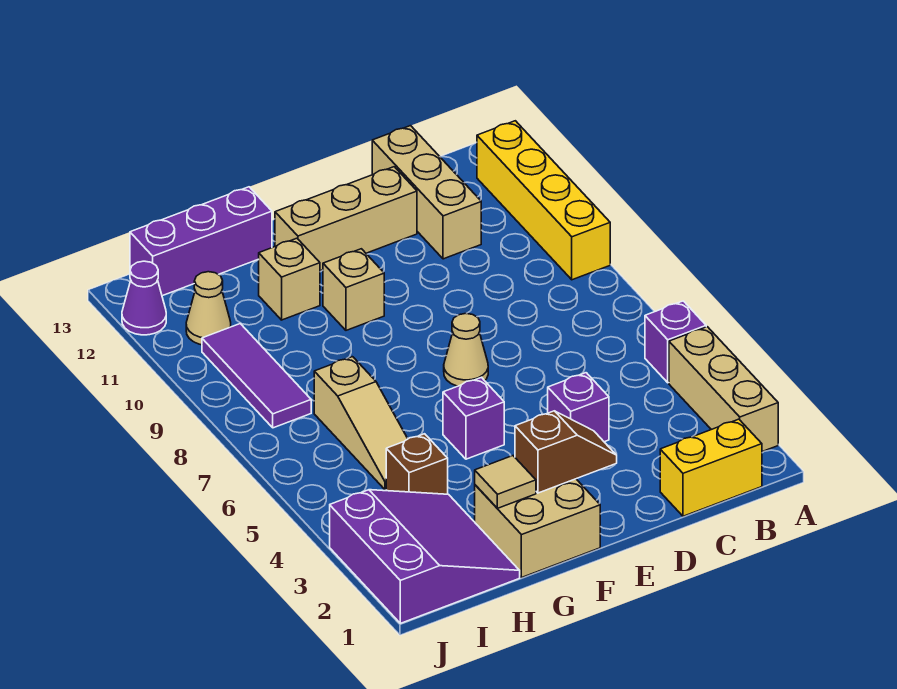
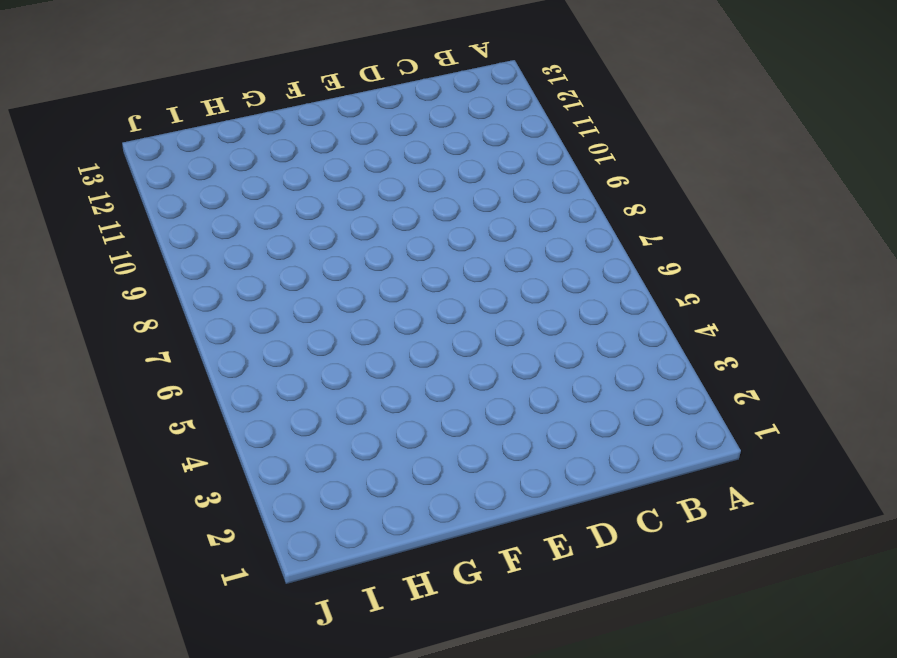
none -> tan brick A2:A4 level 1
none -> purple brick A5 level 1
none -> yellow brick A9:A12 level 1

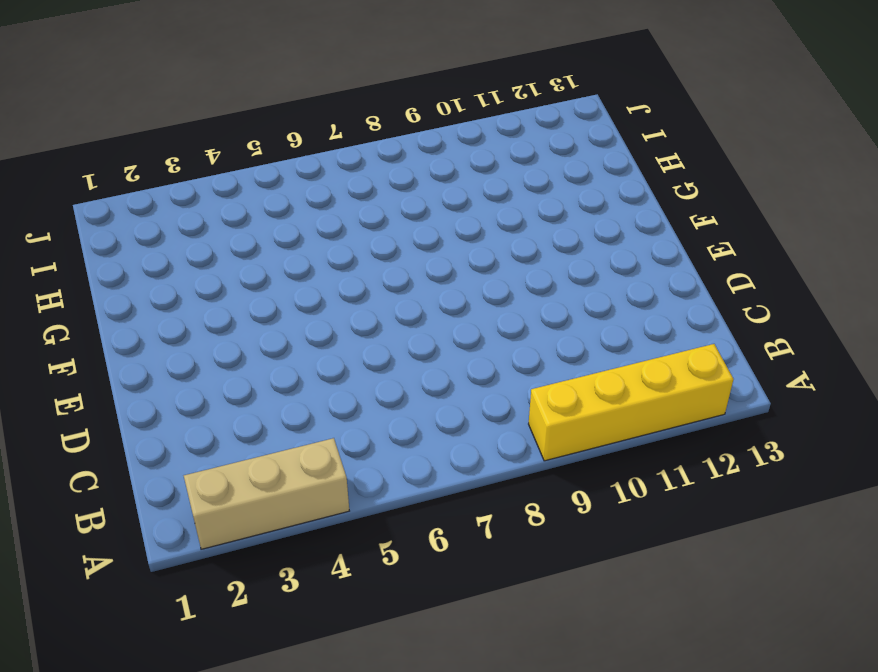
none -> purple brick A5 level 1
none -> yellow brick B1:C1 level 1
none -> tan brick C11:C13 level 1

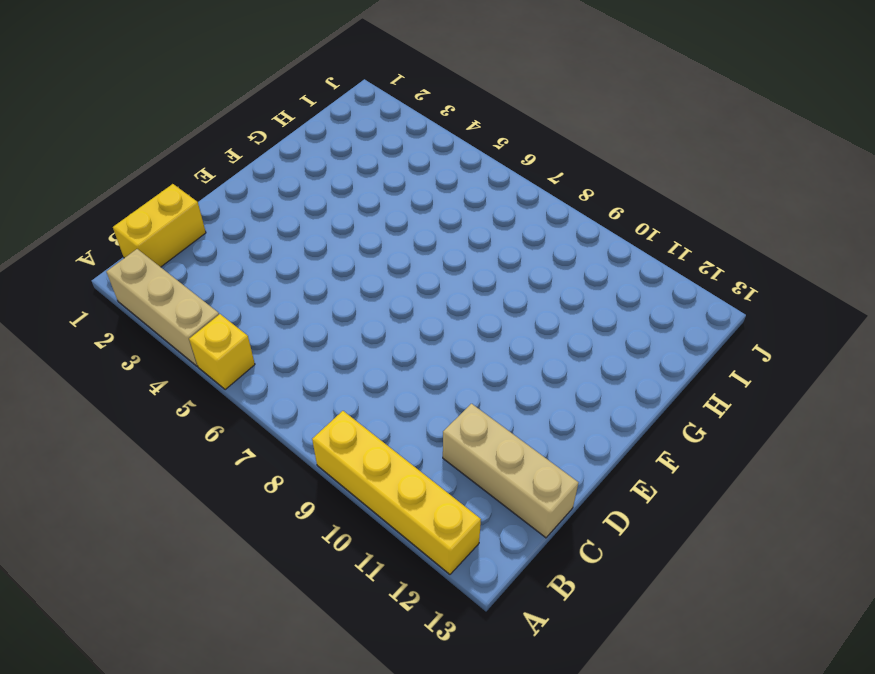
yellow brick A5 level 1 -> purple brick A5 level 1
none -> purple brick D4 level 1
none -> tan brick D12:F12 level 1
none -> tan cone E7 level 1

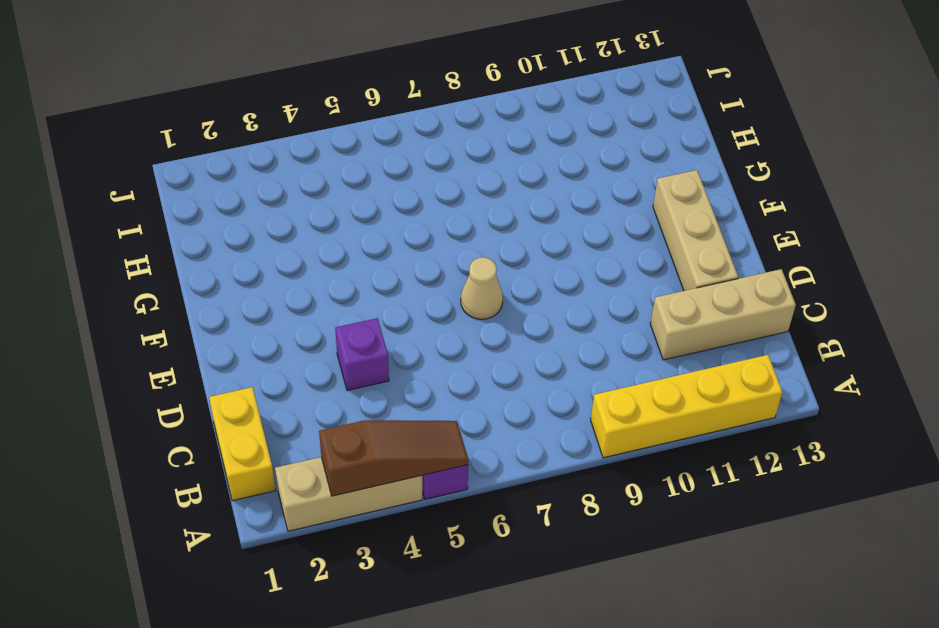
brown slope A3:A5 level 2 top 3 -> none
none -> tan brick F1:G2 level 1
none -> purple brick F5 level 1
none -> tan brick F10 level 1

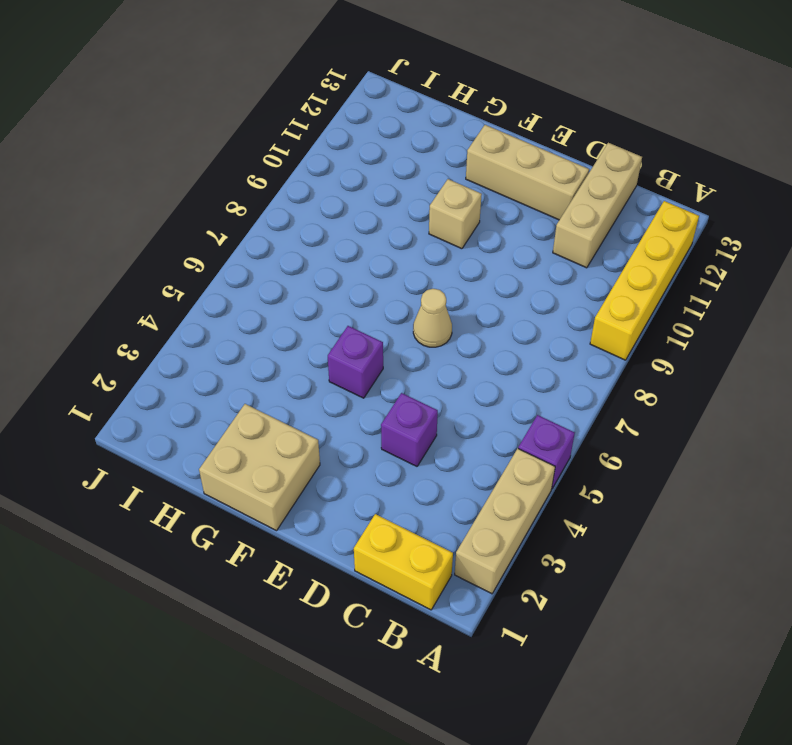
none -> tan brick G11 level 1
none -> purple brick G13:I13 level 1
none -> purple slope H1:J3 level 1 top J

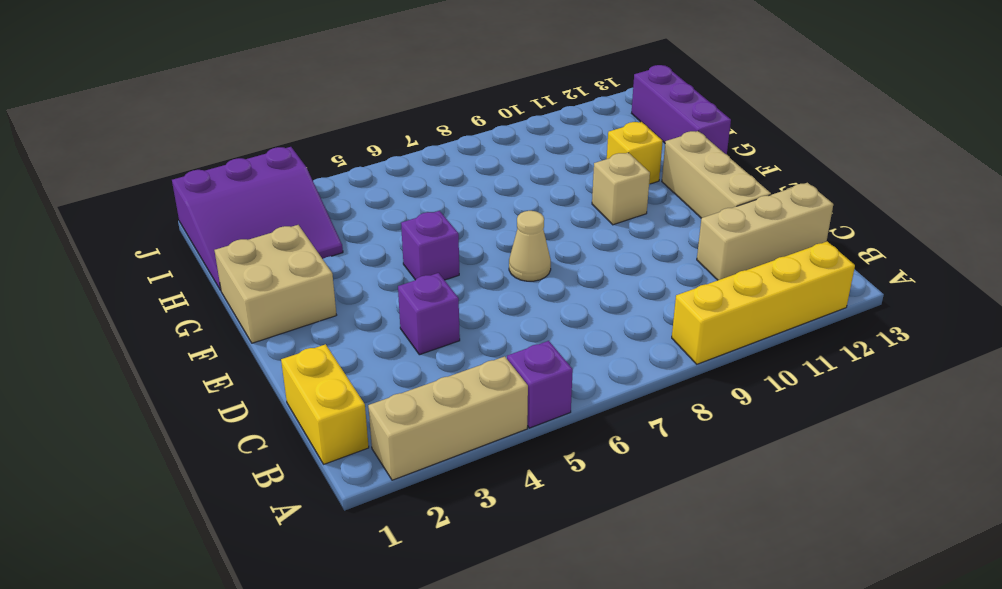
yellow brick G11 level 1 -> tan brick G11 level 1
none -> brown brick H4 level 1
none -> tan slope H5:H7 level 1 top 7
none -> purple tile I8:I10 level 1

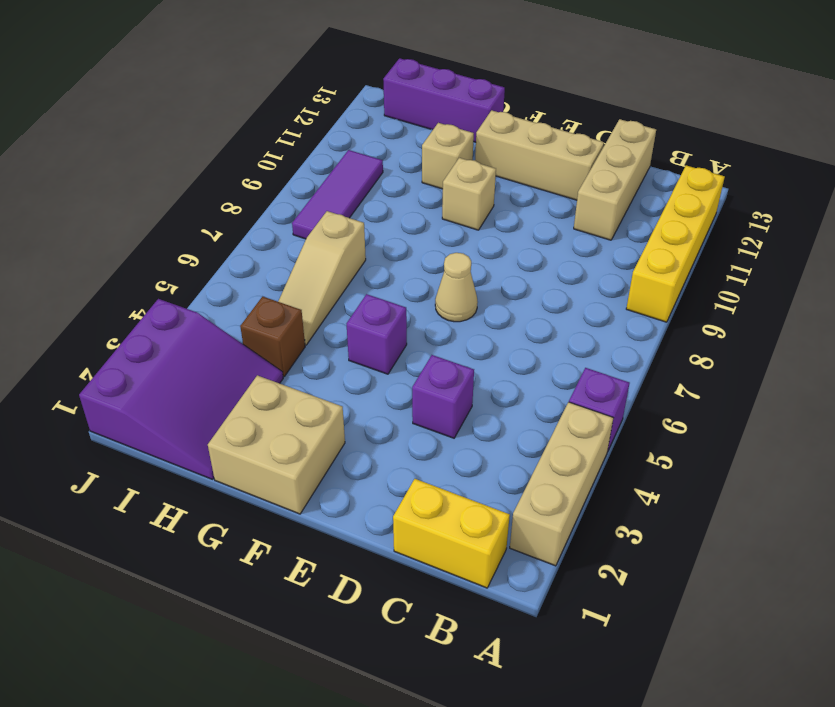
none -> tan cone I11 level 1
none -> purple cone J12 level 1
none -> brown slope E2:F2 level 2 top F

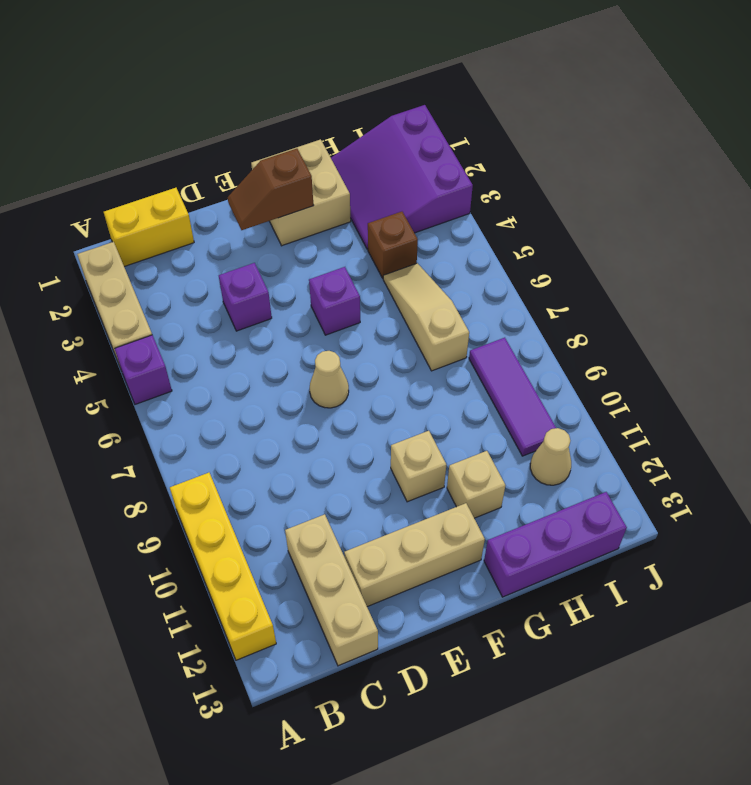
none -> purple cone J12 level 1
none -> tan tile G2 level 2

